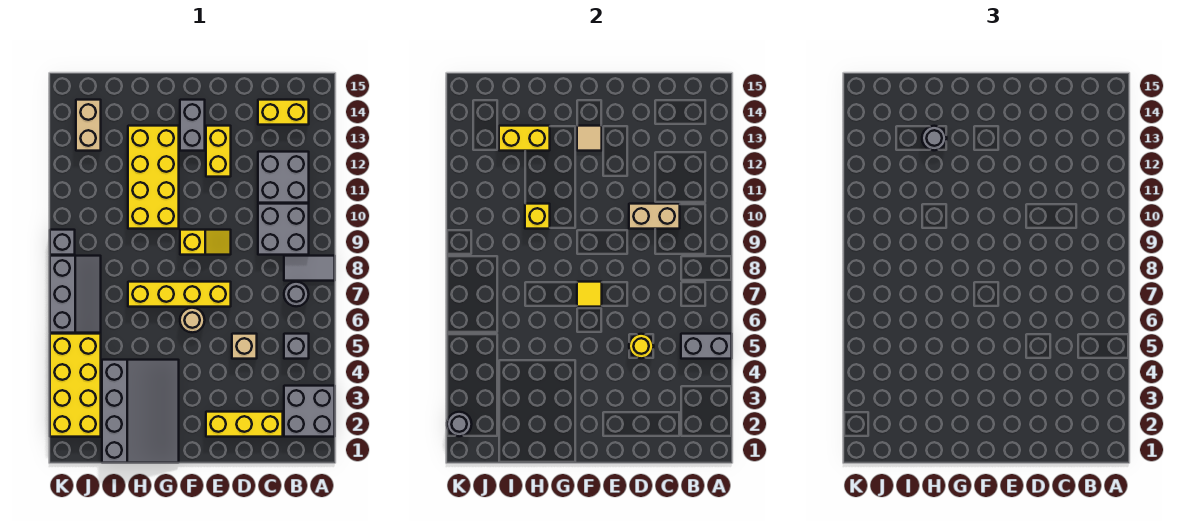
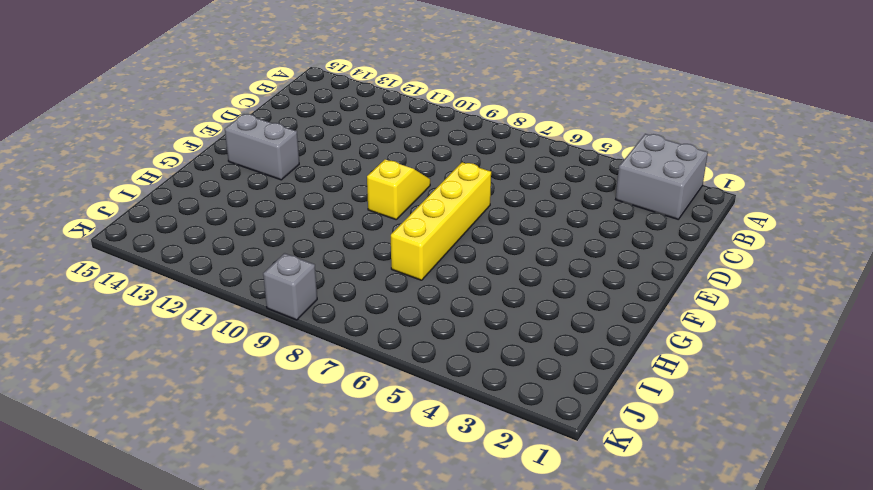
none -> grey tile A8:B8 level 1
none -> grey brick B5 level 1
none -> grey round brick B7 level 1

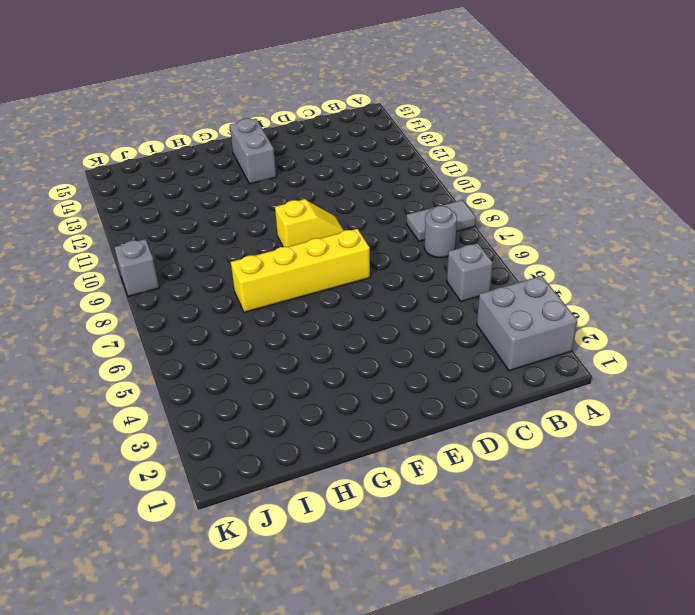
none -> grey brick B9:C10 level 1
none -> grey brick B11:C12 level 1
none -> yellow brick B14:C14 level 1

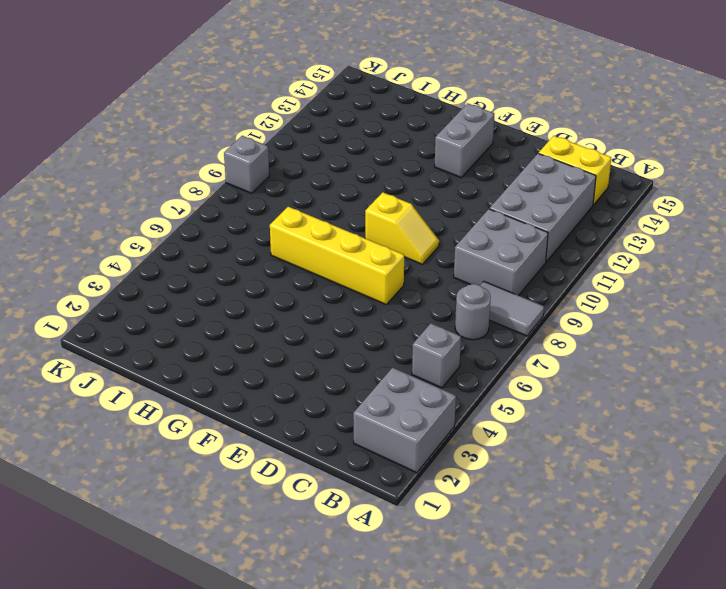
grey brick B11:C13 level 1 -> grey brick B11:C12 level 1
none -> yellow brick C2:E2 level 1
none -> tan brick D5 level 1
none -> yellow brick E12:E13 level 1

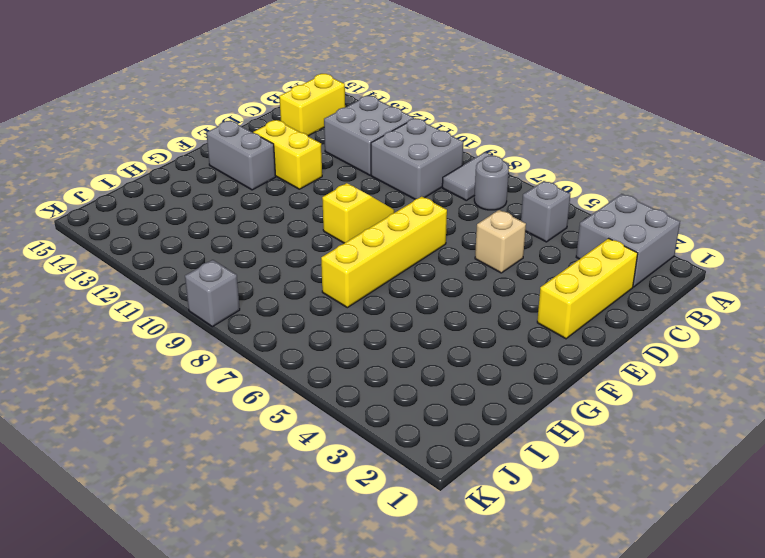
none -> tan round brick F6 level 1
none -> grey slope G1:I4 level 1 top I
none -> yellow brick G10:H13 level 1

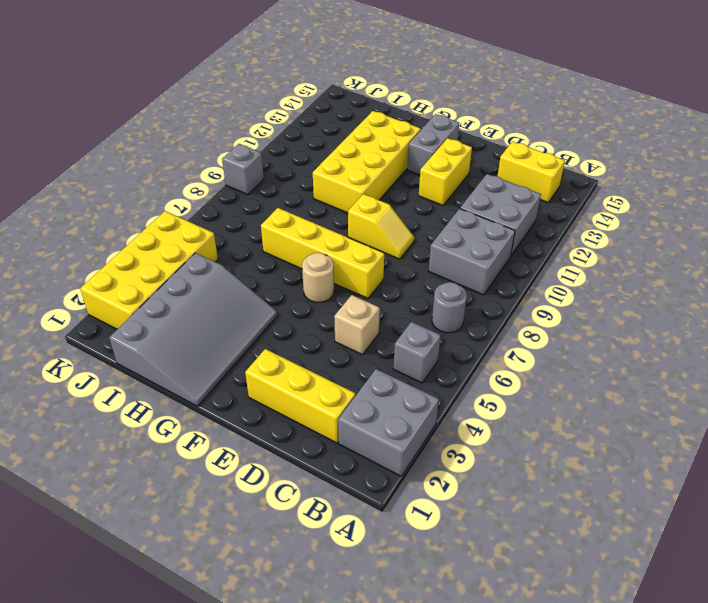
none -> grey tile A8:B8 level 1
none -> grey slope J6:K8 level 1 top K
none -> tan brick J13:J14 level 1

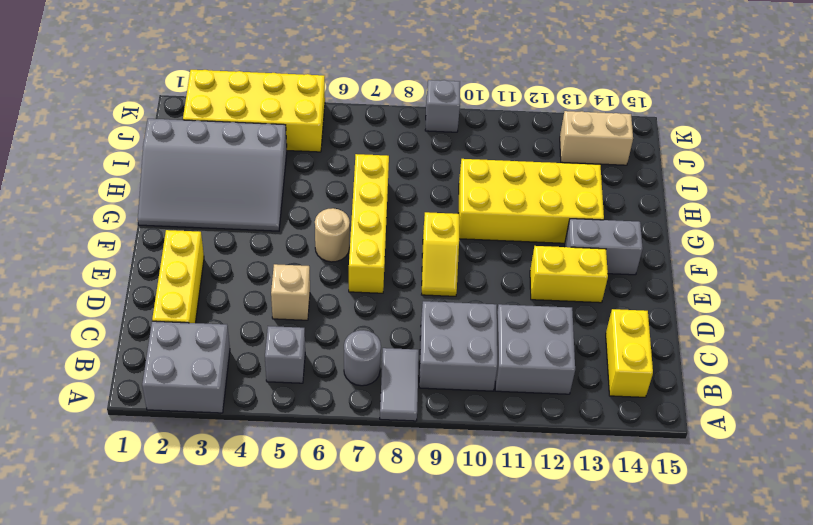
none -> grey slope J6:K8 level 1 top K
none -> grey brick A5:B5 level 2
none -> tan brick C10:D10 level 2

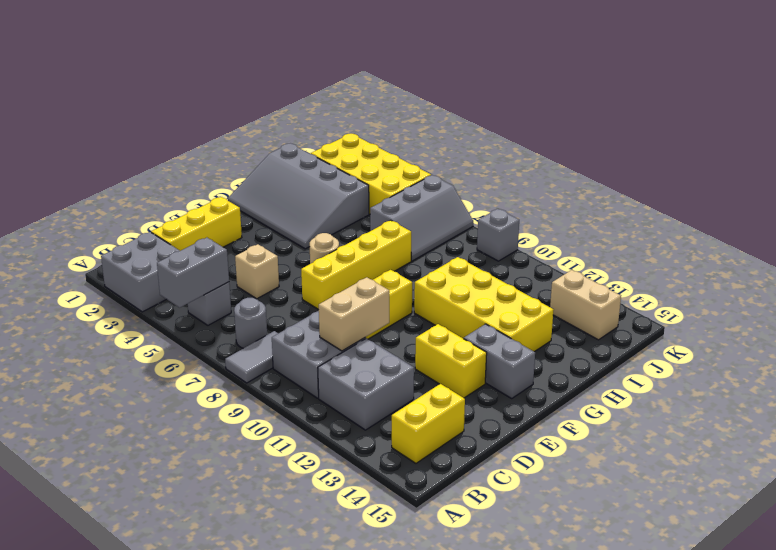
grey slope I6:K7 level 1 top 6 -> grey slope J6:K8 level 1 top K
none -> yellow round brick D5 level 2
none -> yellow tile F7 level 2
none -> tan tile F13 level 2

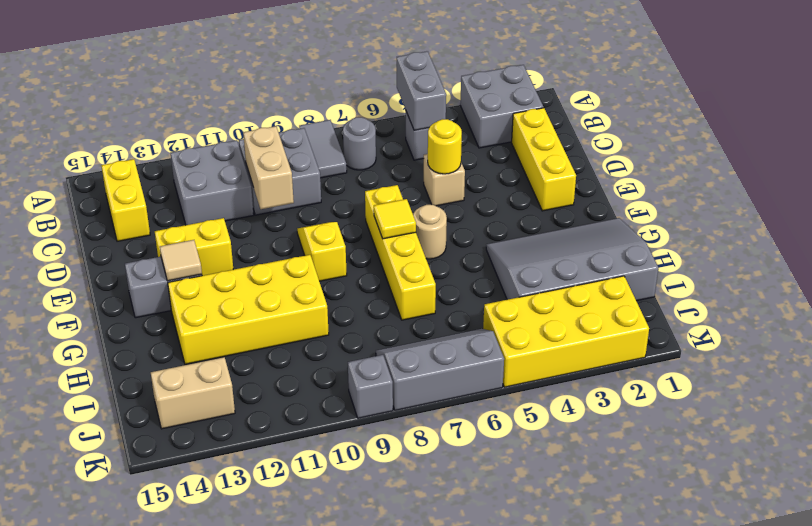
none -> yellow brick H10 level 2
none -> yellow brick H13:I13 level 2
none -> grey round brick K2 level 2

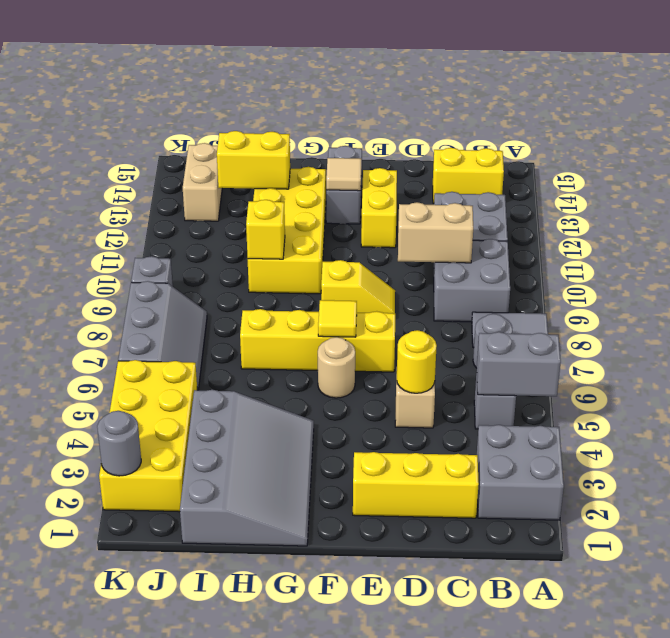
none -> grey round brick H13 level 3

